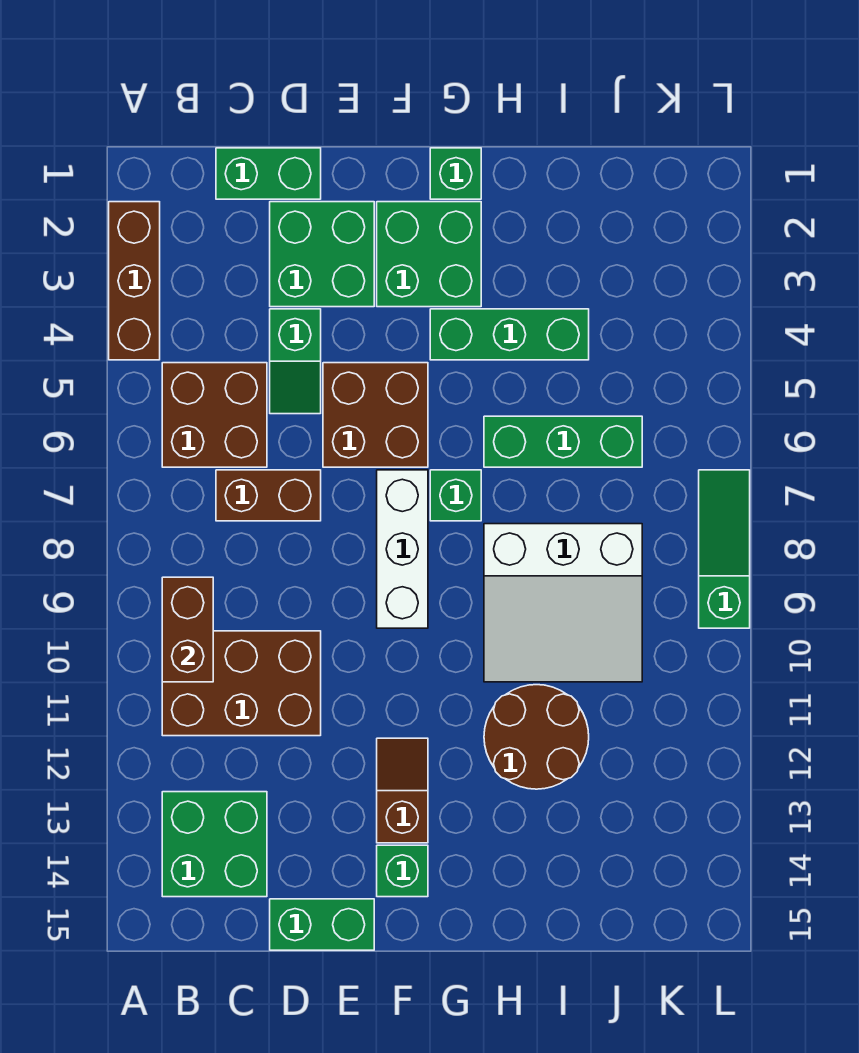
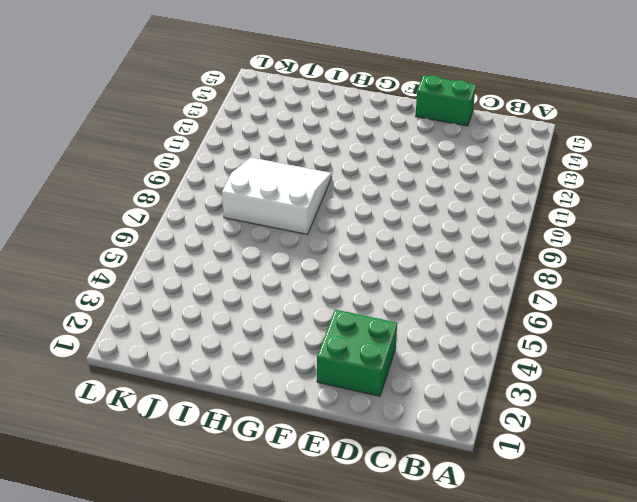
none -> brown brick A2:A4 level 1
none -> brown brick B5:C6 level 1
none -> brown brick B10:D11 level 1

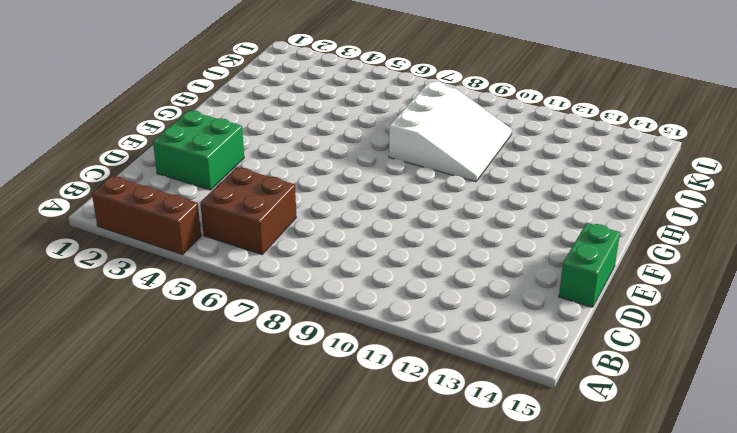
none -> brown brick B10:D11 level 1
none -> green brick B13:C14 level 1
none -> green brick C1:D1 level 1

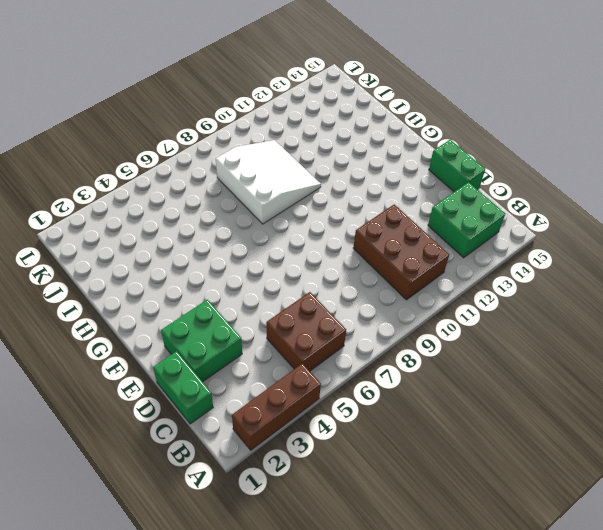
none -> brown brick C7:D7 level 1
none -> green slope D4:D5 level 1 top 4
none -> brown brick E5:F6 level 1

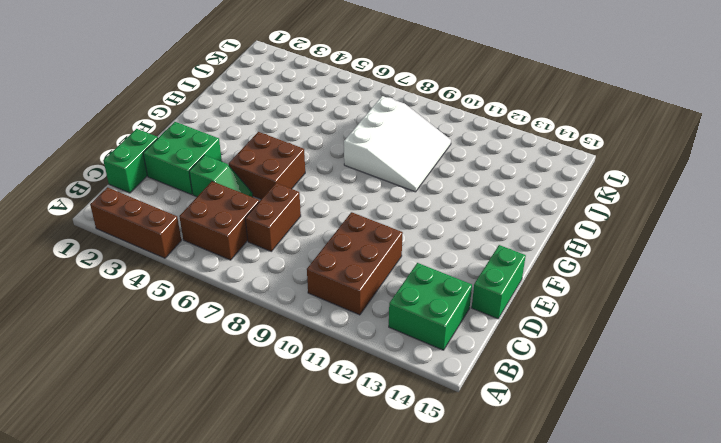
none -> green brick F2:G3 level 1
none -> white brick F7:F9 level 1
none -> brown slope F12:F13 level 1 top 13

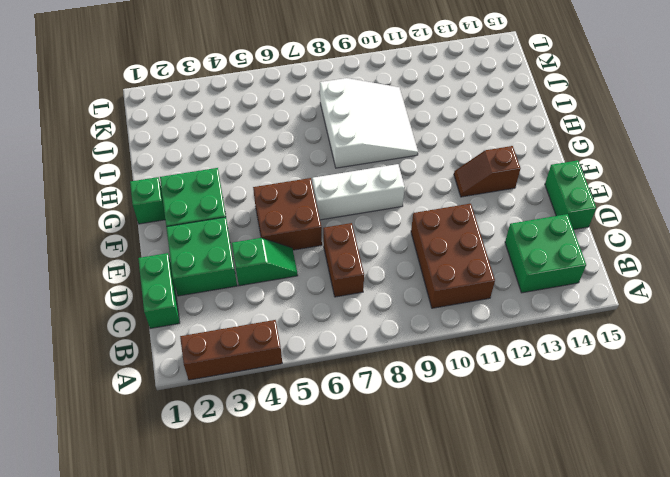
none -> brown brick B5:C6 level 1
none -> green brick F14 level 1
none -> green brick G4:I4 level 1

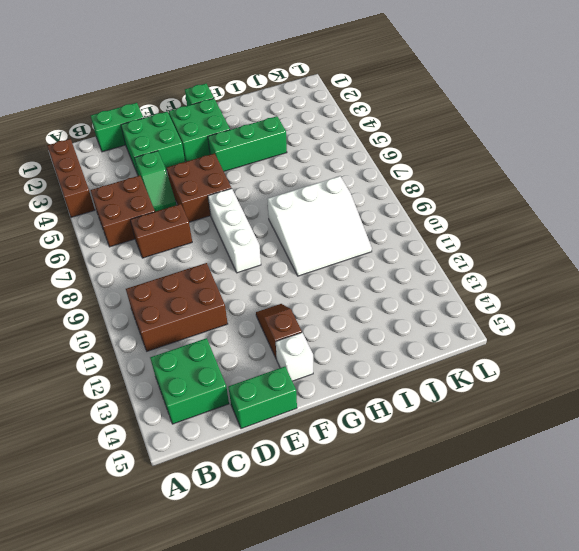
white brick F14 level 1 -> green brick F14 level 1
none -> green brick G7 level 1
none -> green brick H6:J6 level 1
none -> brown round brick H11:I12 level 1

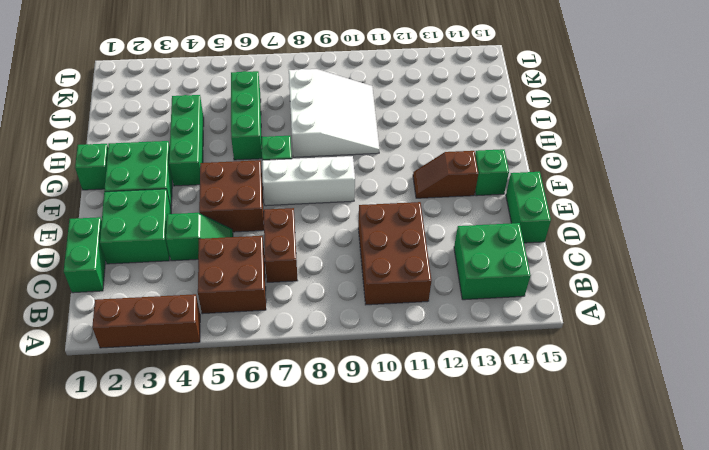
none -> brown round brick H11:I12 level 1
none -> green slope L7:L9 level 1 top 9
none -> brown brick B9:B10 level 2

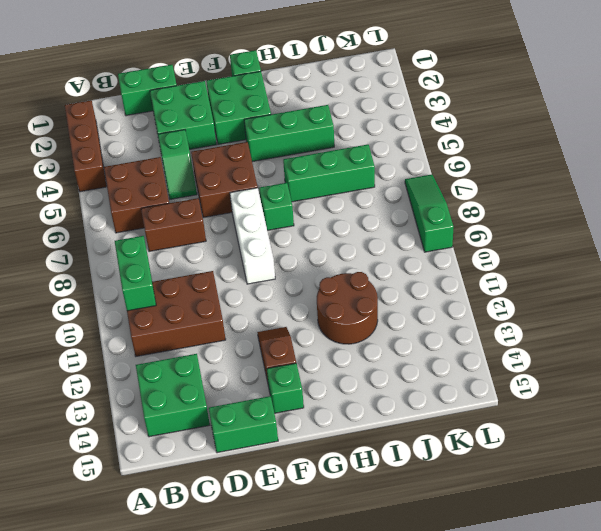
green brick B9:B10 level 2 -> brown brick B9:B10 level 2
none -> white slope H8:J10 level 1 top 8

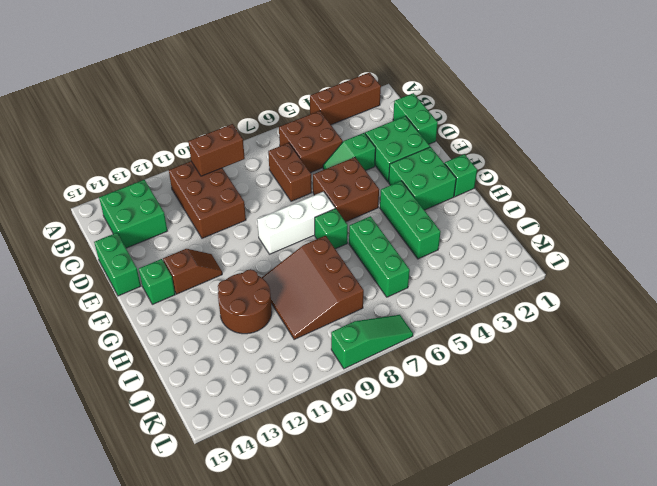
brown slope H8:J10 level 1 top 8 -> white slope H8:J10 level 1 top 8

